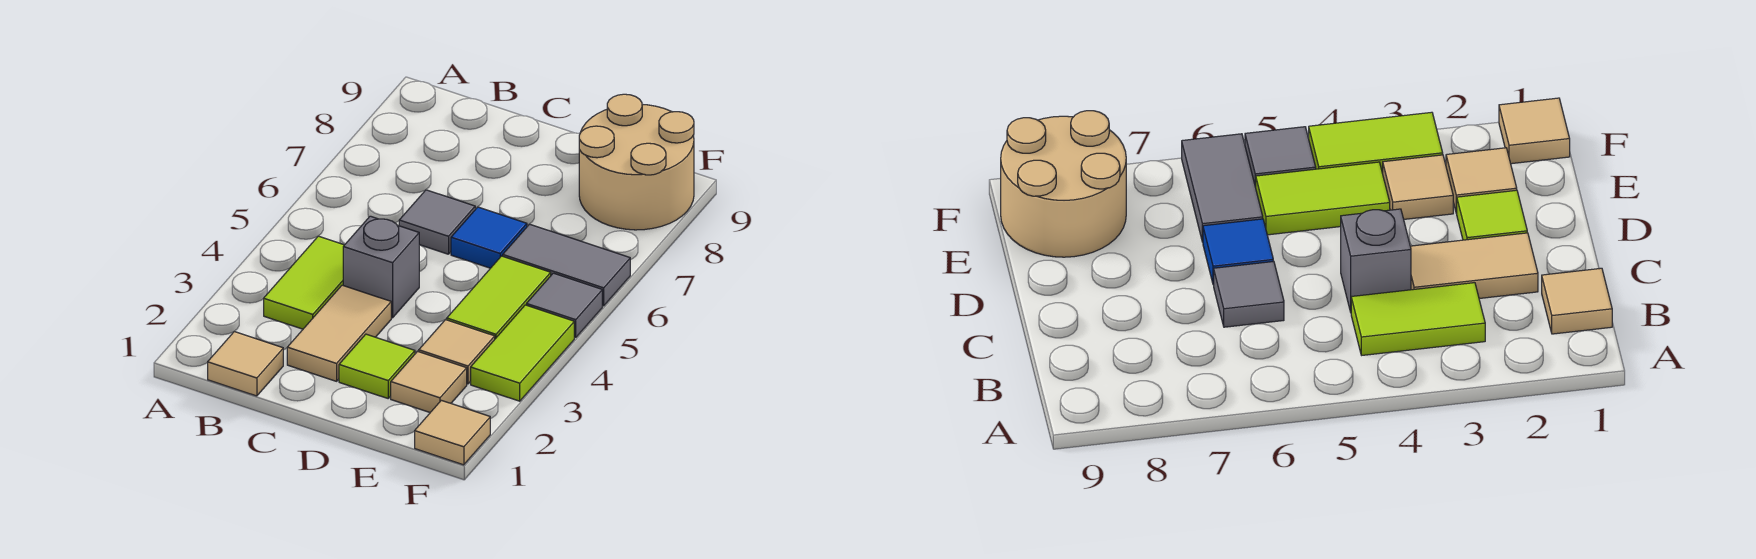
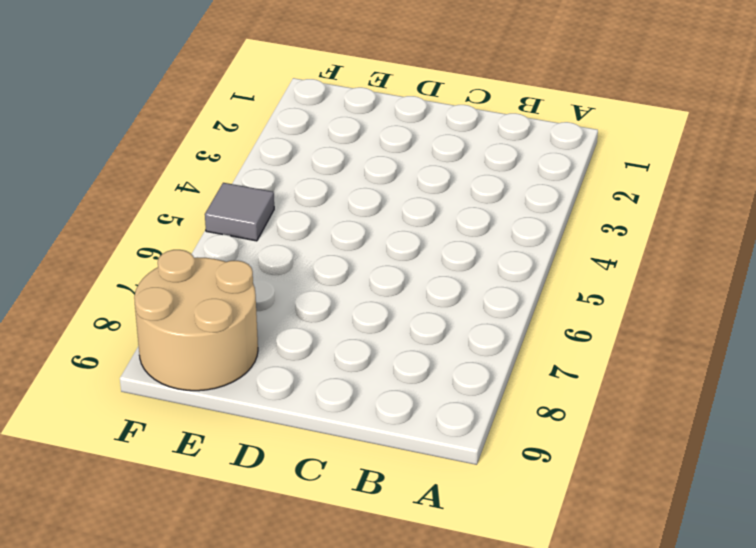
none -> tan tile B1 level 1
none -> lime tile B3:B4 level 1
none -> tan tile C2:C3 level 1

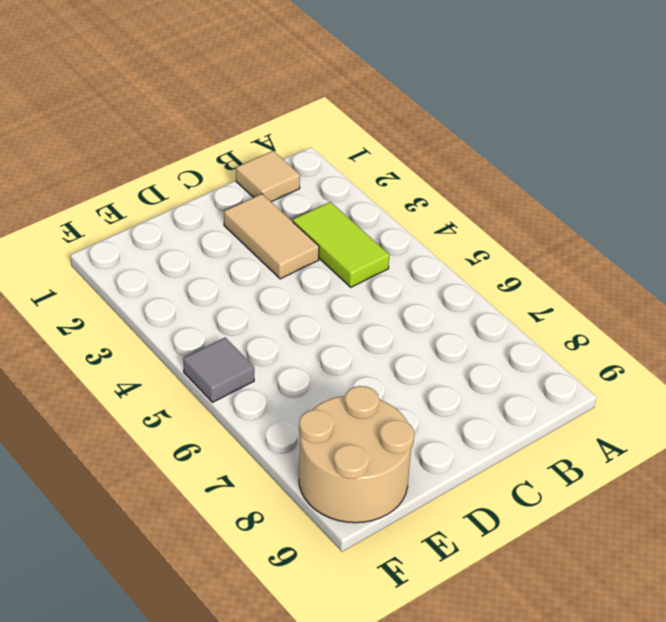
none -> grey brick C4 level 1
none -> grey tile C6 level 1
none -> lime tile D2 level 1

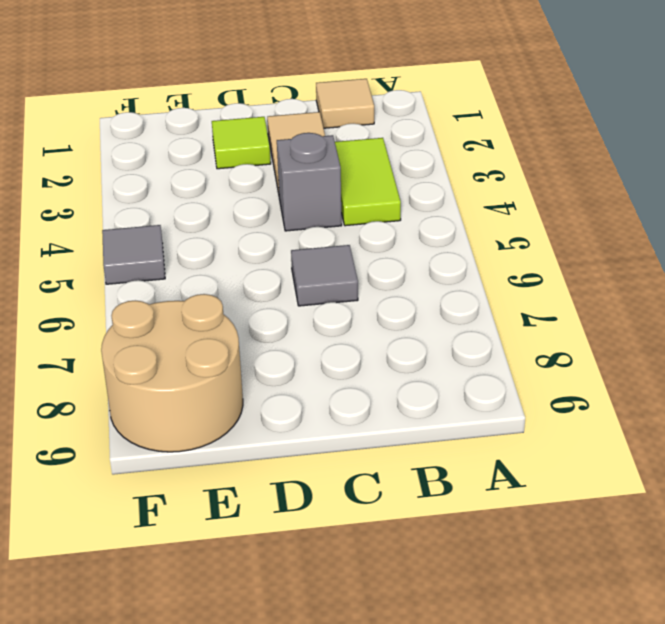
none -> blue tile D6 level 1
none -> tan tile E2 level 1
none -> tan tile E3 level 1

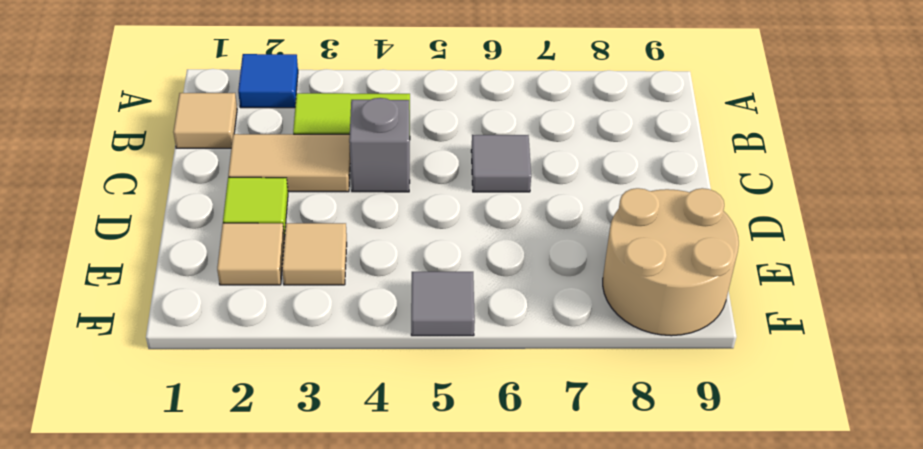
blue tile A2 level 1 -> blue tile D6 level 1
none -> lime tile E4:E5 level 1
none -> grey tile E6:F6 level 1
none -> tan tile F1 level 1

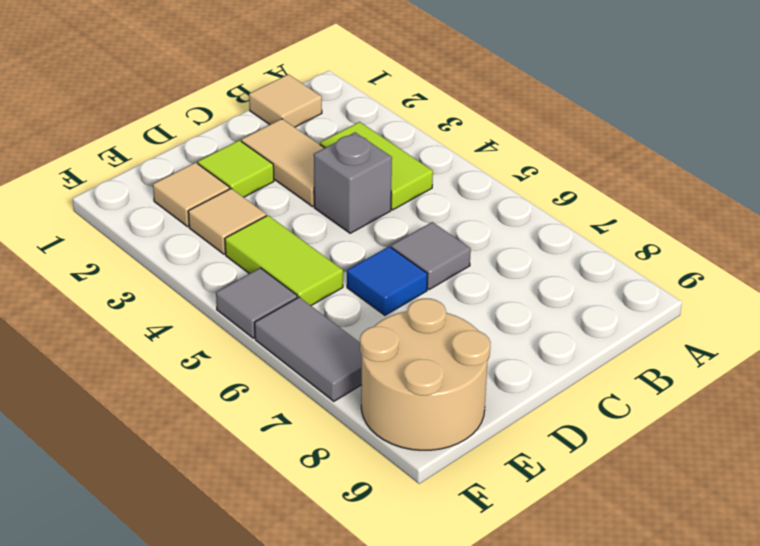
grey tile F6:F7 level 1 -> grey tile E6:F6 level 1
none -> tan tile F1 level 1
none -> lime tile F3:F4 level 1

